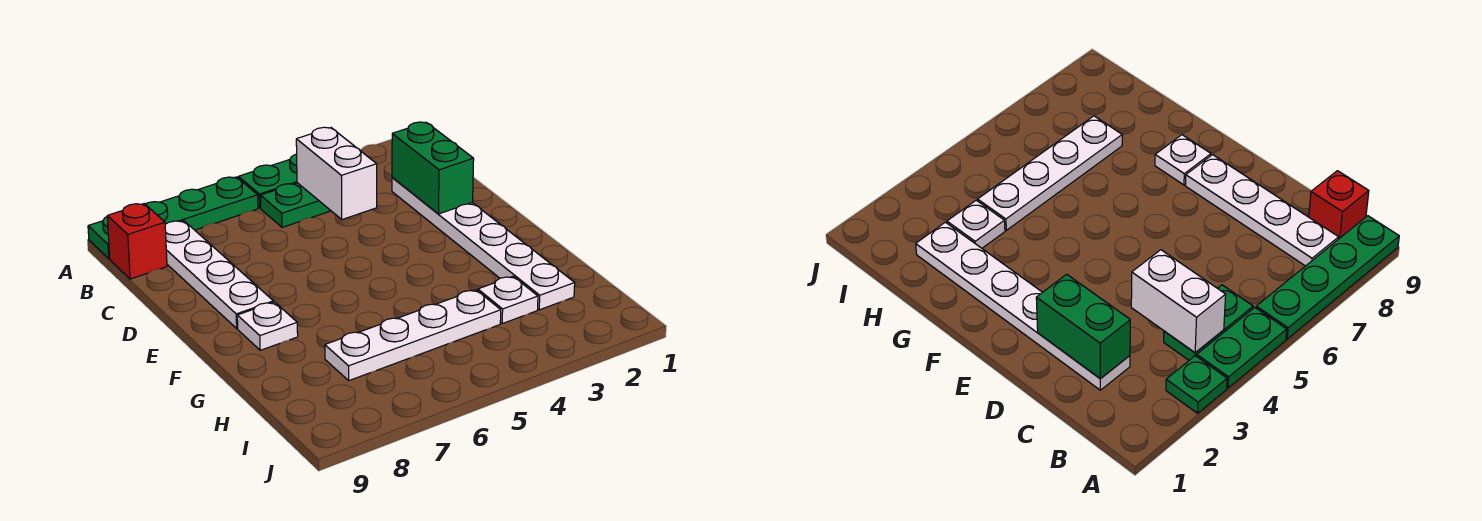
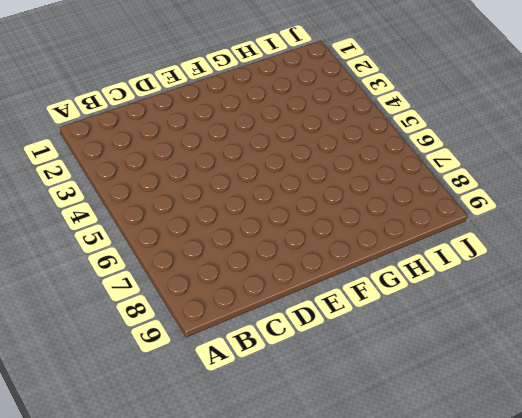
none -> green plate A3 level 1
none -> green plate A4:A5 level 1
none -> green plate A6:A9 level 1

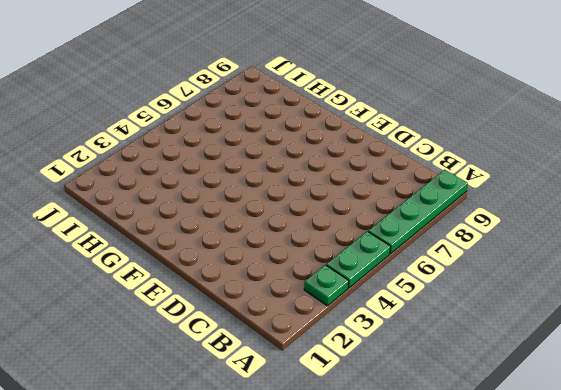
none -> green plate B4:B5 level 1
none -> white plate B8:E8 level 1
none -> red brick B9 level 1

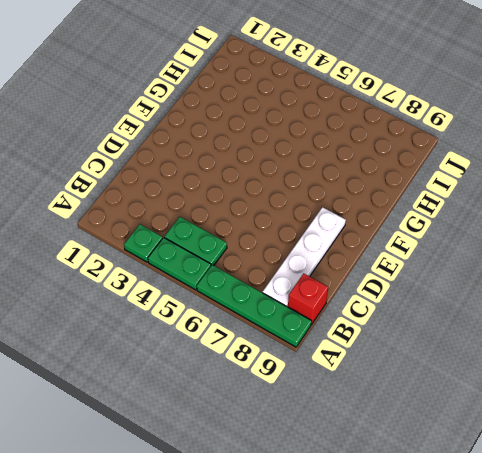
none -> white plate C2:H2 level 1
none -> white plate F8 level 1
none -> white plate H3 level 1

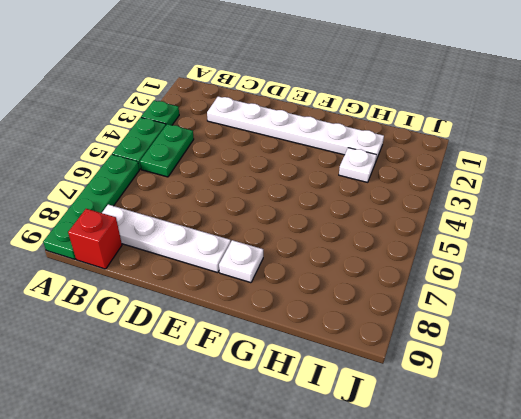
none -> white plate H4:H7 level 1
none -> white brick B4:C4 level 2
none -> green brick C2:D2 level 2

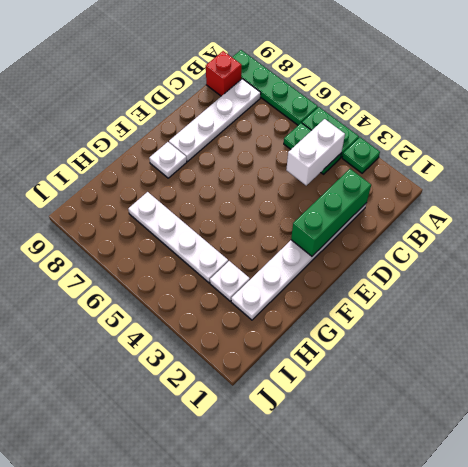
green brick C2:E2 level 2 -> green brick C2:D2 level 2

